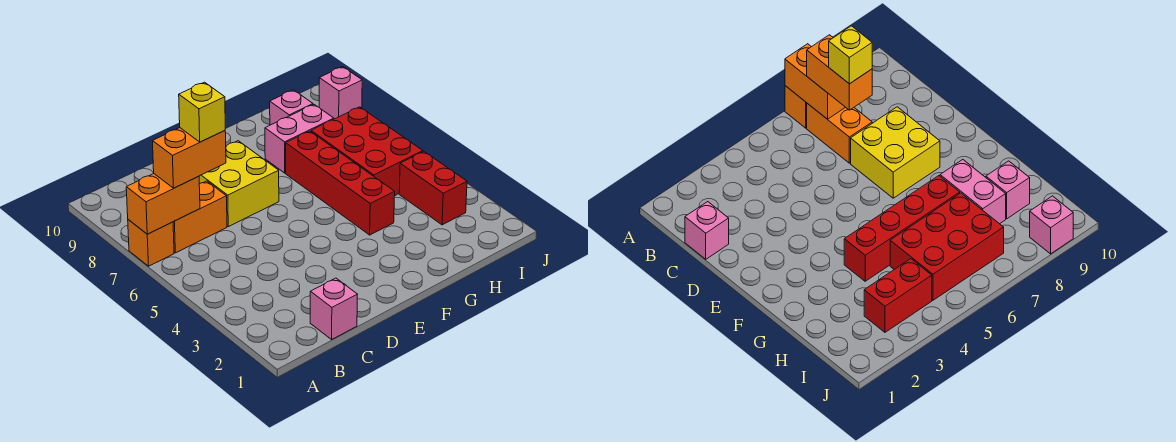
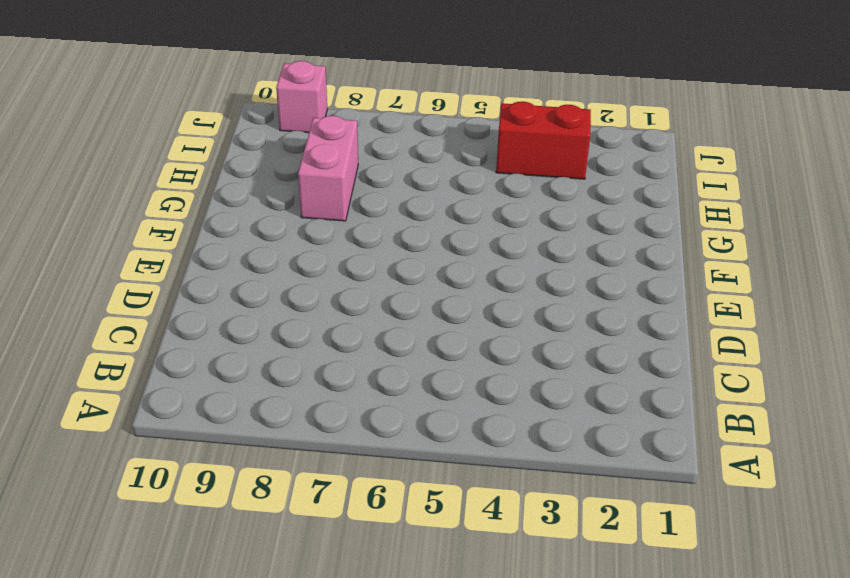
none -> orange brick A7 level 1
none -> orange brick B7:C7 level 1
none -> pink brick C1 level 1

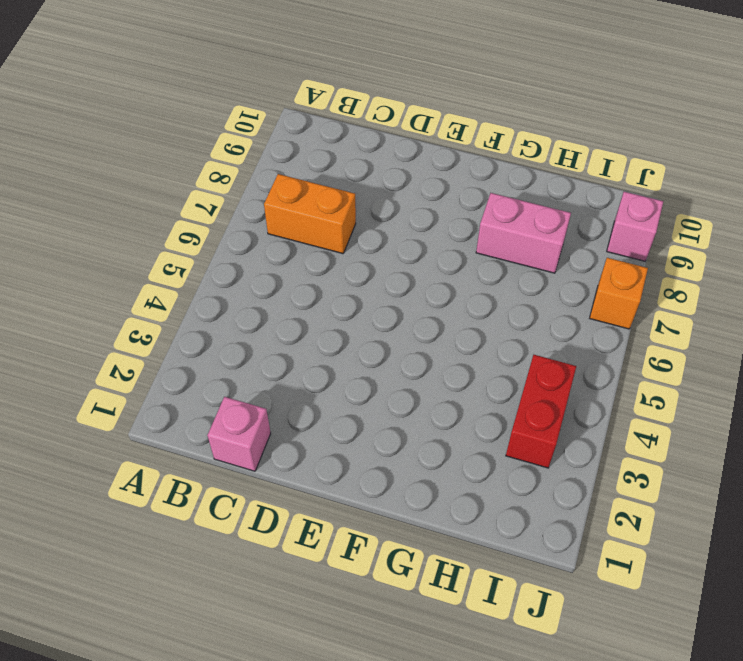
orange brick J7 level 1 -> orange brick A7 level 1
none -> yellow brick D7:E8 level 1
none -> red brick G4:G7 level 1
none -> red brick H5:I7 level 1

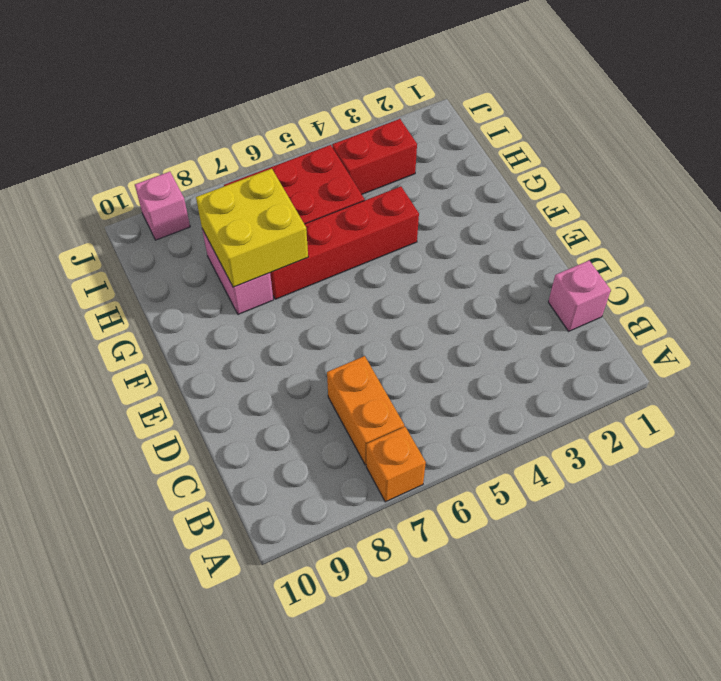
yellow brick G7:H8 level 2 -> yellow brick D7:E8 level 1
none -> pink brick H9 level 1
none -> orange brick A7:B7 level 2
none -> orange brick B7:C7 level 3

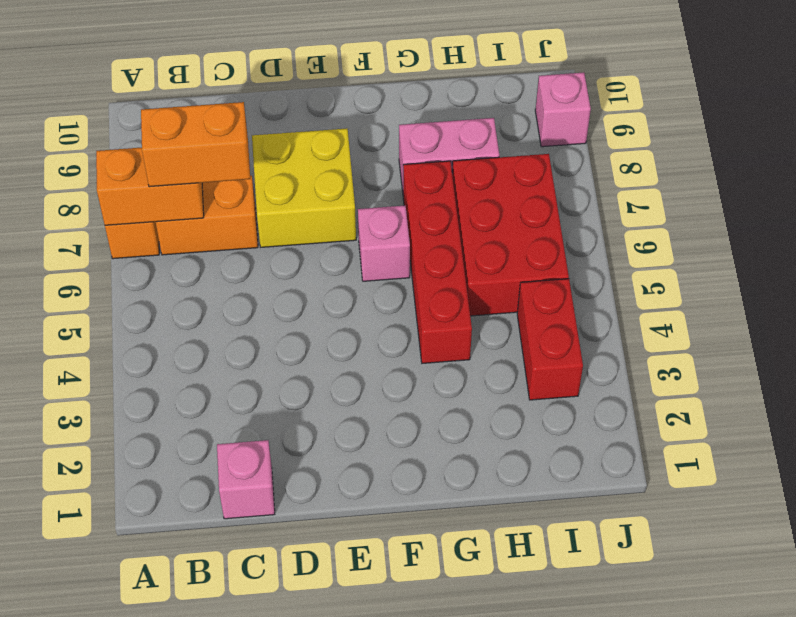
pink brick F6 level 1 -> pink brick H9 level 1
none -> yellow brick C7 level 4

